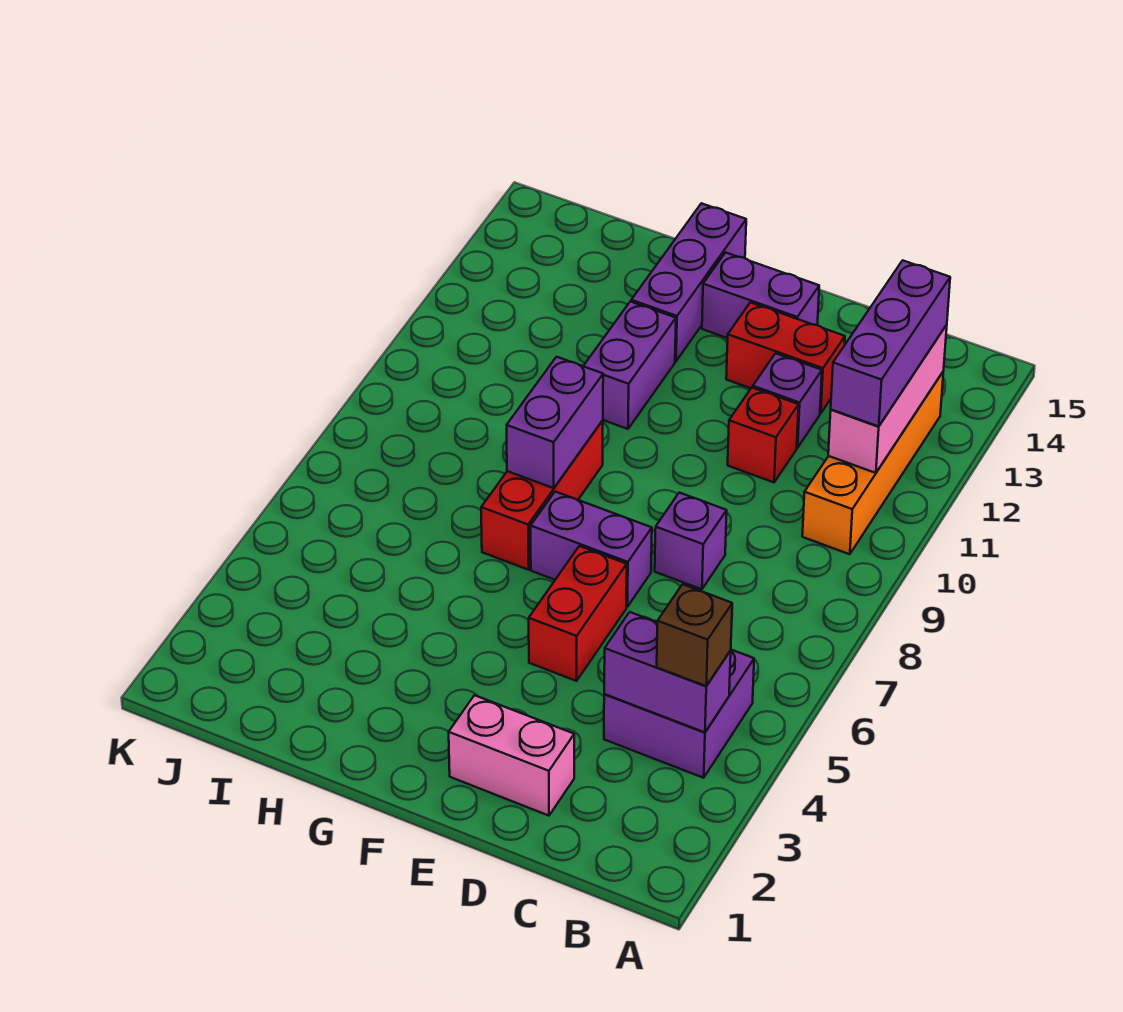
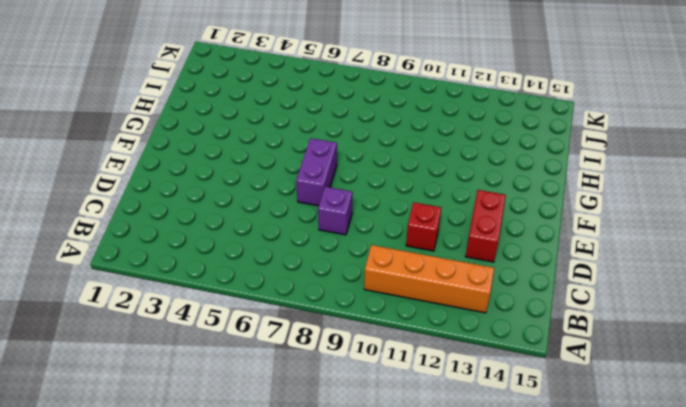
none -> purple brick B4:C5 level 1
none -> pink brick D2:E2 level 1
none -> purple brick D12 level 1

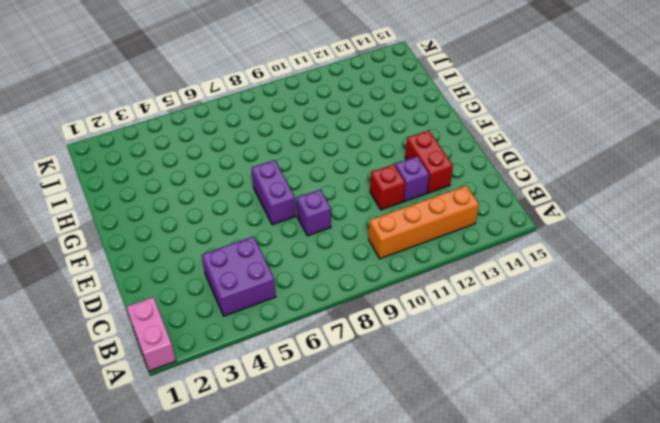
pink brick A1:B1 level 1 -> pink brick D2:E2 level 1
none -> red brick E5:E6 level 1
none -> purple brick E14:F14 level 1
none -> red brick G7:G9 level 1

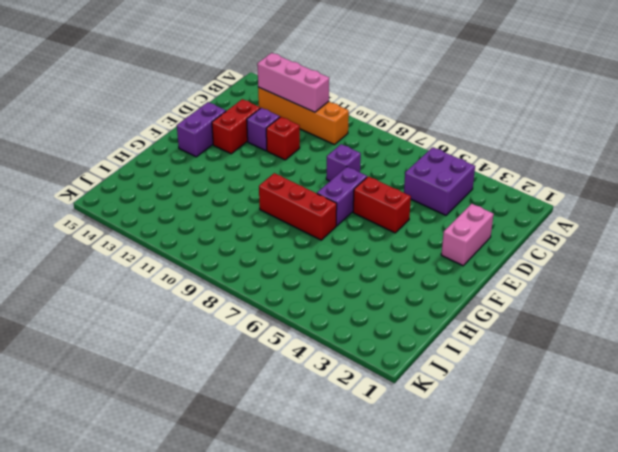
none -> purple brick G11:G12 level 1
none -> purple brick G13:G15 level 1
none -> purple brick B4:C4 level 2

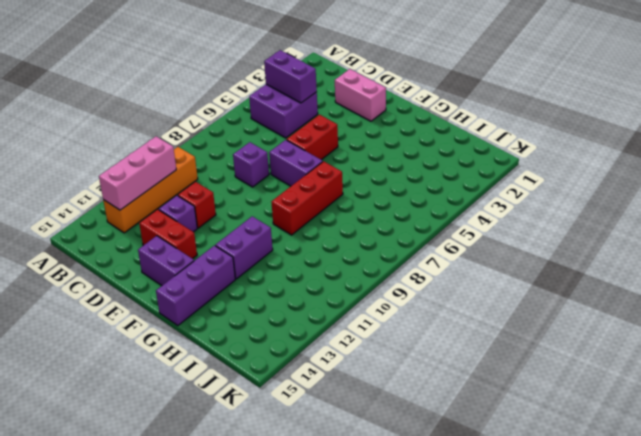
none -> purple brick G8:G9 level 2
none -> brown brick B4 level 3
none -> purple brick B11:B13 level 3

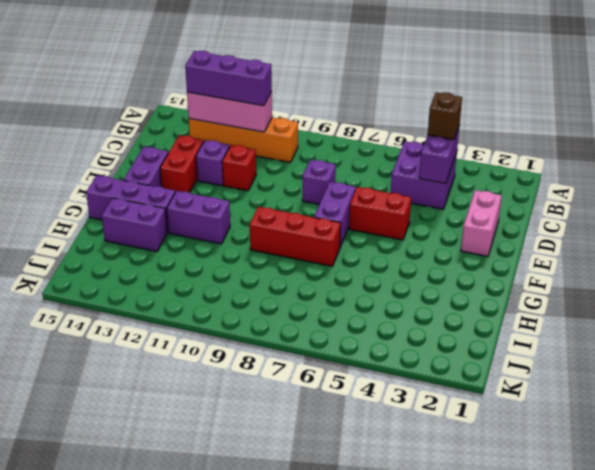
purple brick H13:H14 level 1 -> purple brick G8:G9 level 2

